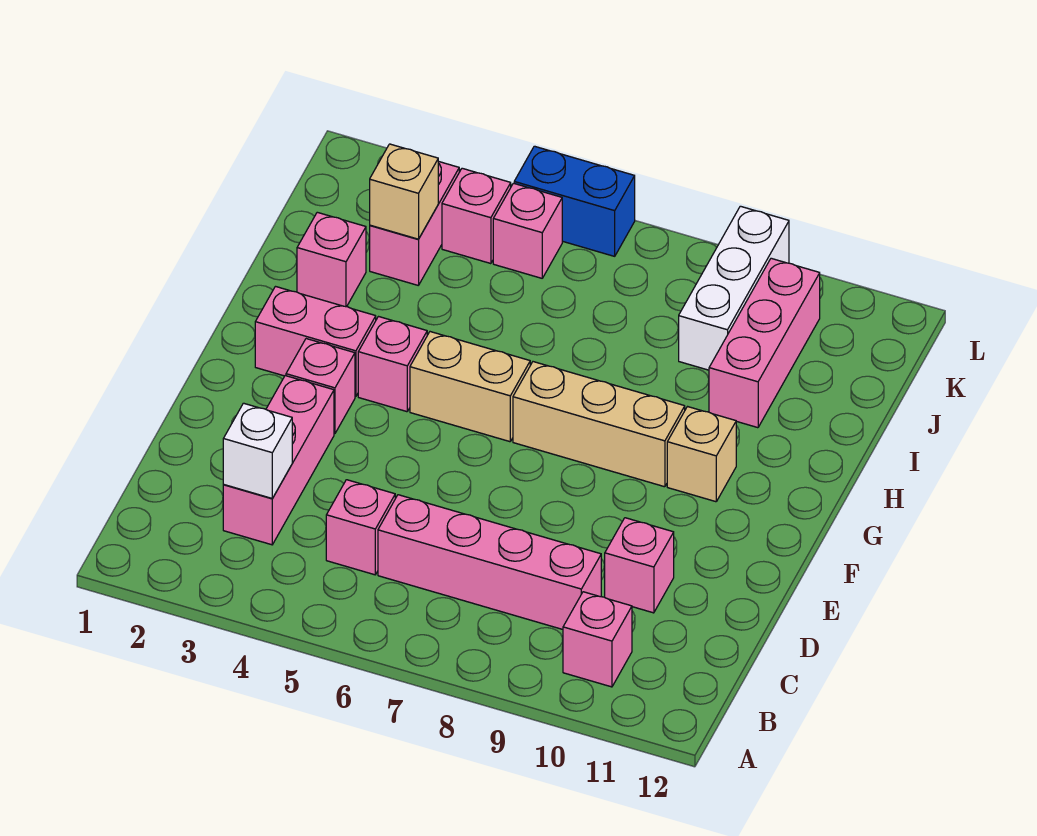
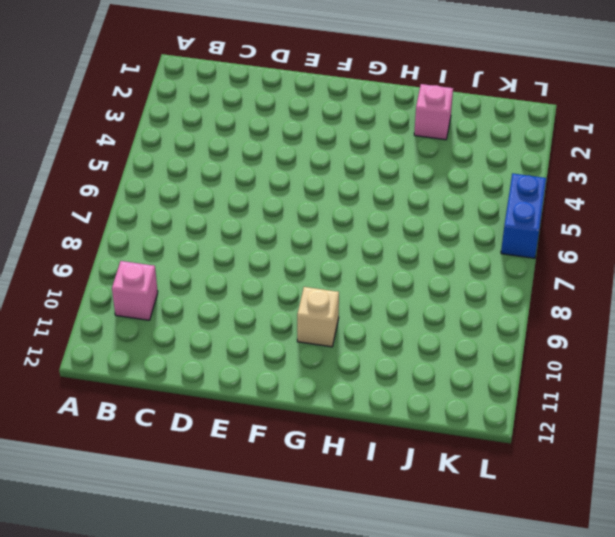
none -> pink brick C3:E3 level 1
none -> pink brick C5 level 1
none -> pink brick C6:C9 level 1

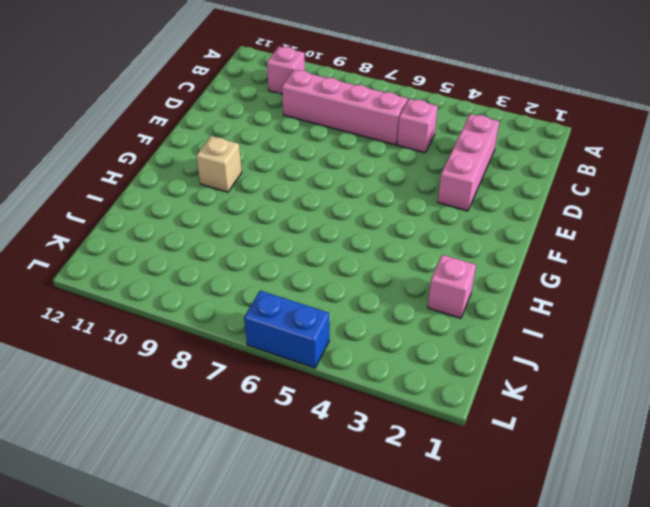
none -> pink brick D10 level 1
none -> pink brick F3 level 1
none -> pink brick G2:G3 level 1

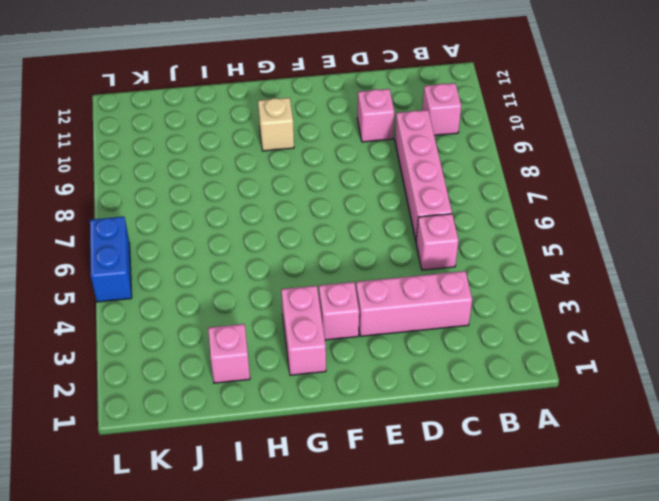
none -> pink brick G4 level 1
none -> tan brick G5:G6 level 1
none -> tan brick G7:G9 level 1

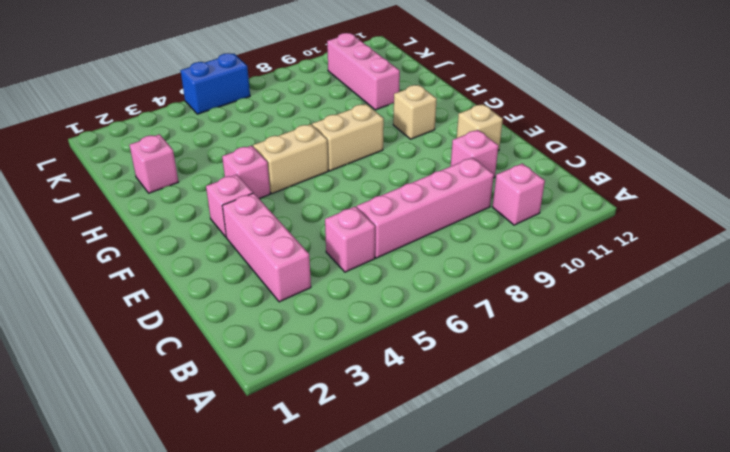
tan brick E11 level 1 -> tan brick J3 level 2
tan brick G7:G8 level 1 -> tan brick G7:G9 level 1
none -> pink brick G2:G3 level 1
none -> pink brick J3:K3 level 1
none -> white brick J9:L9 level 1

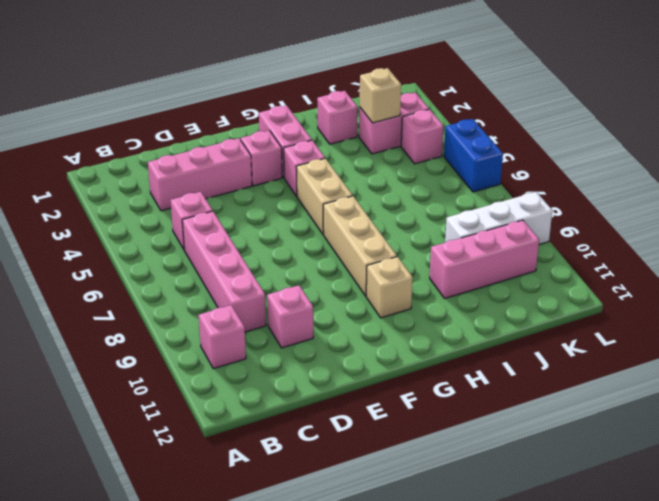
none -> pink brick K5 level 1
none -> white brick C3 level 2

